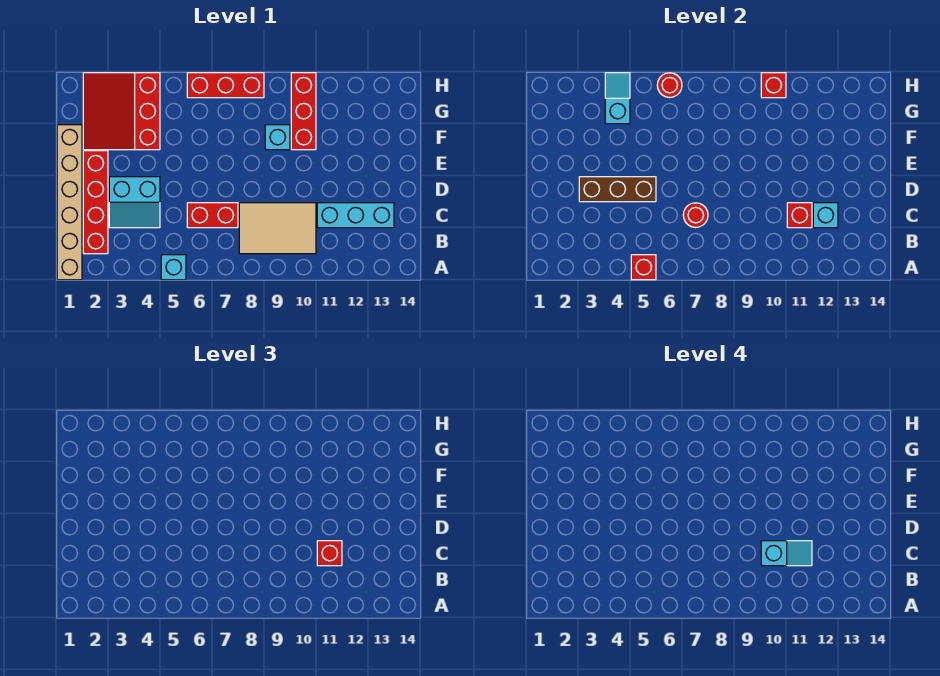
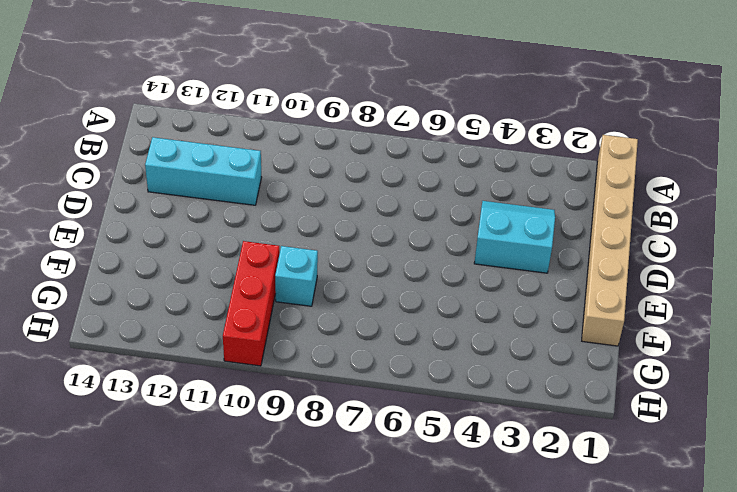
none -> cyan brick A5 level 1
none -> red brick B2:E2 level 1
none -> tan tile B8:C10 level 1

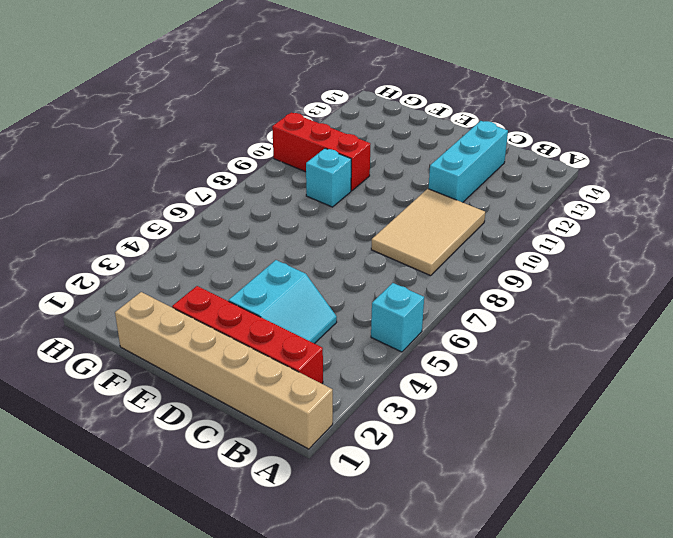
none -> red brick C6:C7 level 1
none -> red slope F2:H4 level 1 top 4
none -> red brick H6:H8 level 1

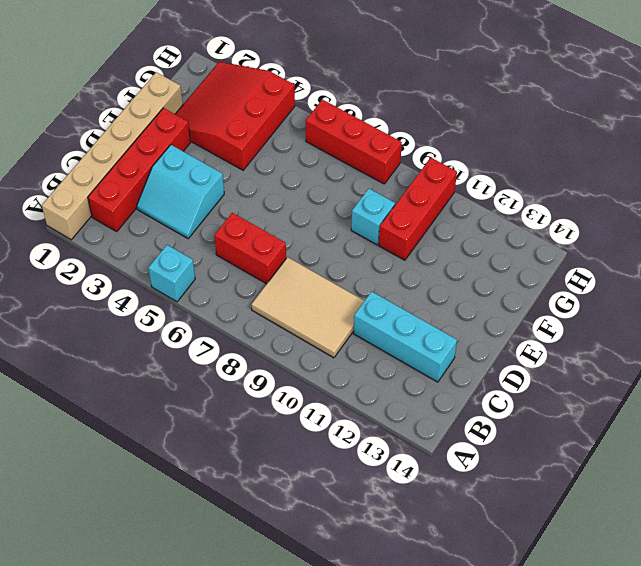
none -> red brick A5 level 2
none -> red round brick C7 level 2
none -> red brick C11 level 2

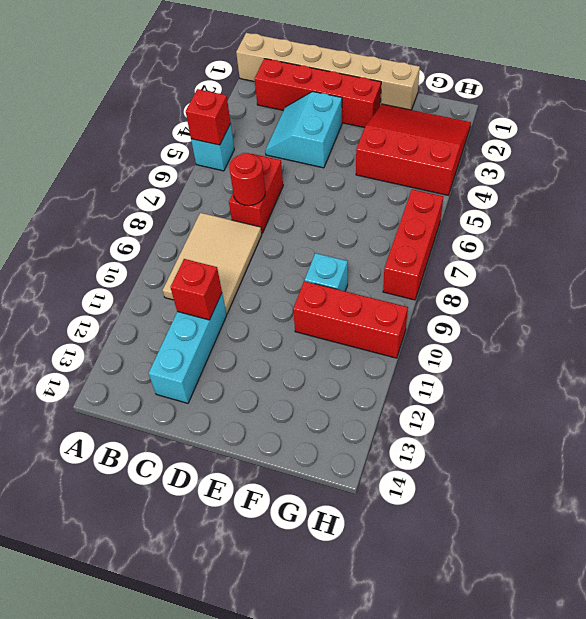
none -> cyan brick C12 level 2
none -> brown brick D3:D5 level 2
none -> cyan slope G4:H4 level 2 top G

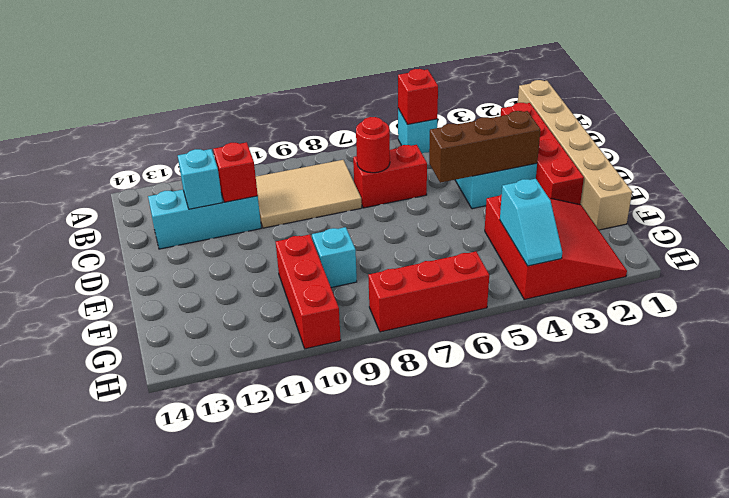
none -> red round brick H6 level 2
none -> red brick H10 level 2
none -> red brick C11 level 3

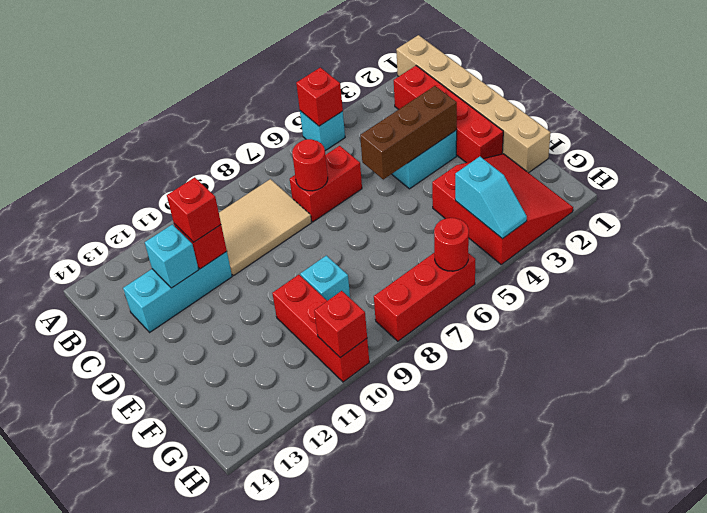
none -> cyan slope C10:C11 level 4 top 10

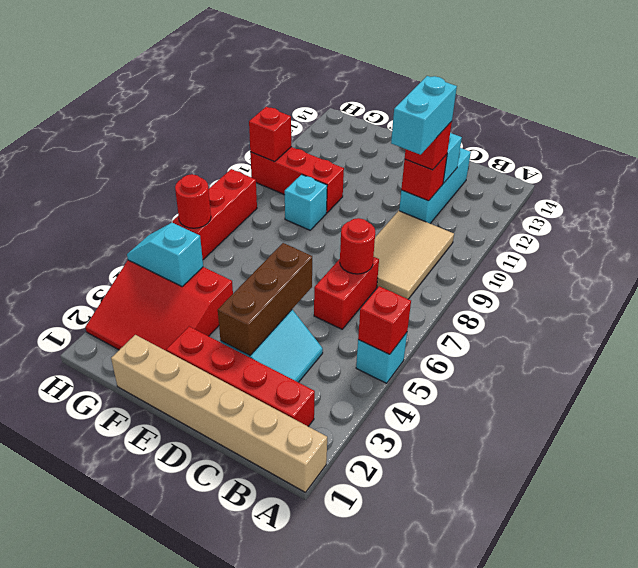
cyan brick C10:C11 level 4 -> cyan slope C10:C11 level 4 top 10

